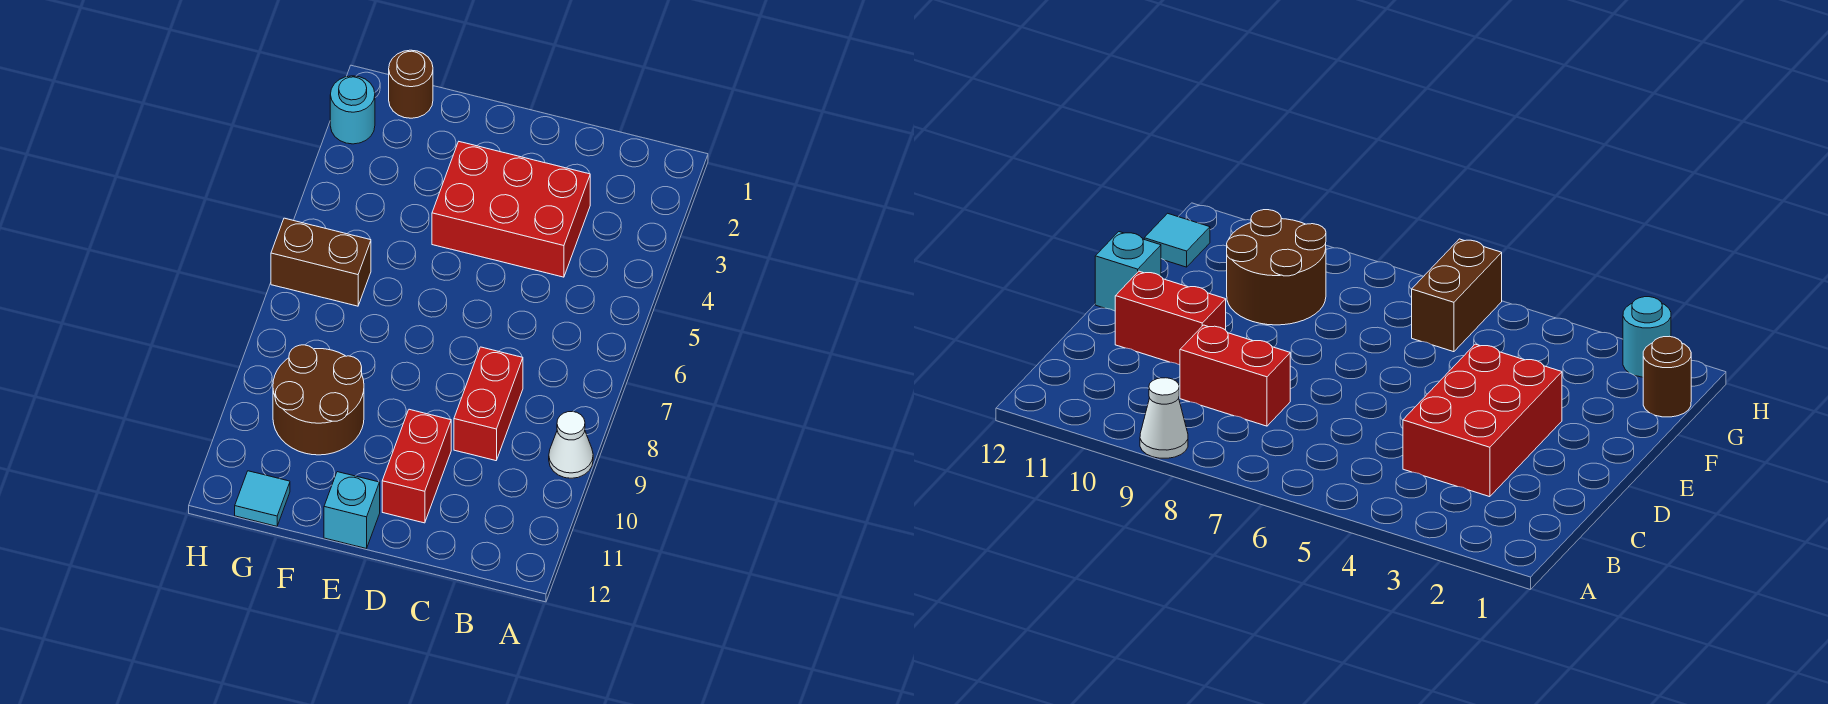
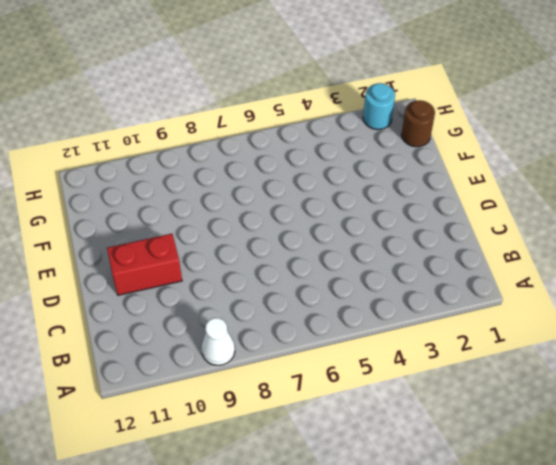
none -> red brick C3:E4 level 1
none -> red brick C8:C9 level 1

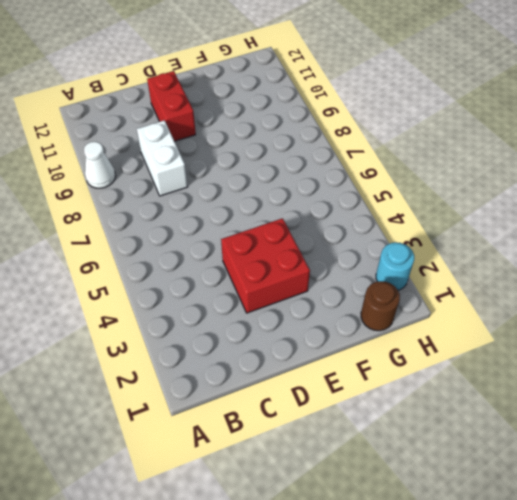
white brick C8:C9 level 1 -> red brick C8:C9 level 1
red brick D3:E4 level 1 -> red brick C3:E4 level 1
none -> cyan brick E12 level 1
none -> brown round brick F9:G10 level 1

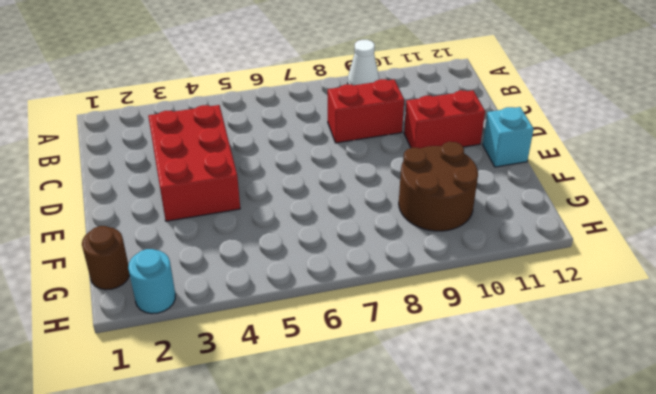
none -> brown brick G6:H6 level 1
none -> cyan tile G12 level 1

